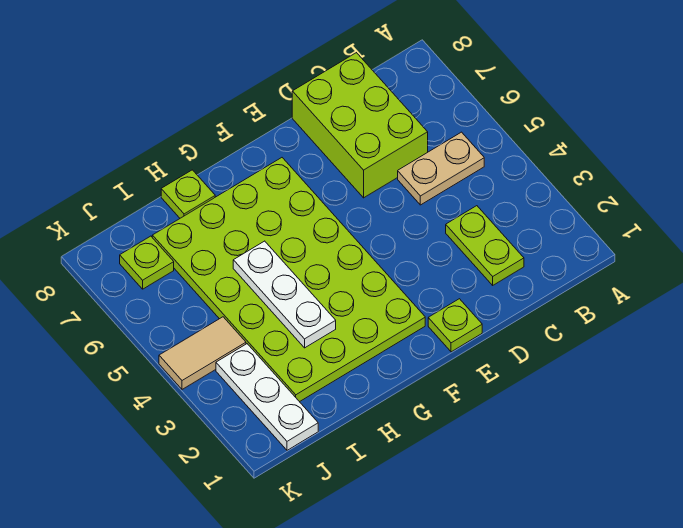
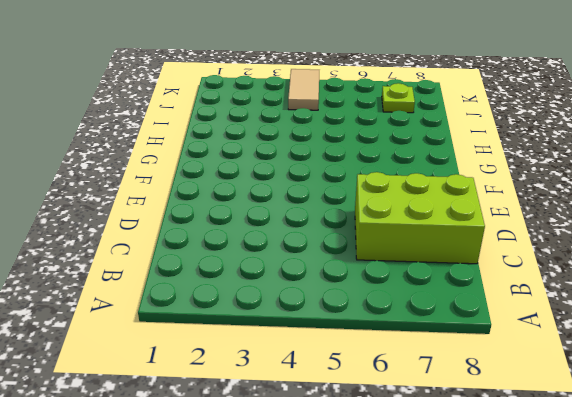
none -> tan plate B5:C5 level 1
none -> lime plate C2:C3 level 1

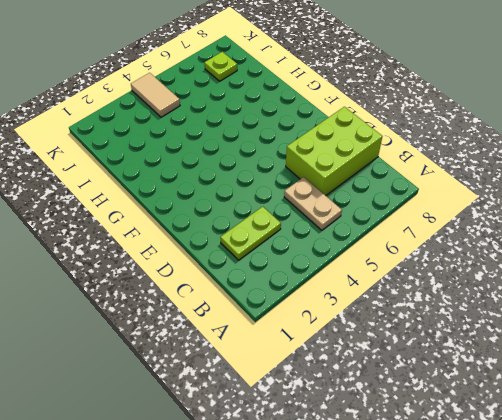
none -> lime plate E1 level 1
none -> lime plate F2:I7 level 1

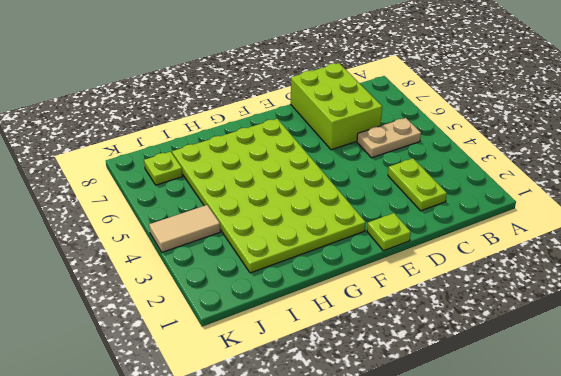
none -> lime plate H8 level 1
none -> white plate J1:J3 level 1

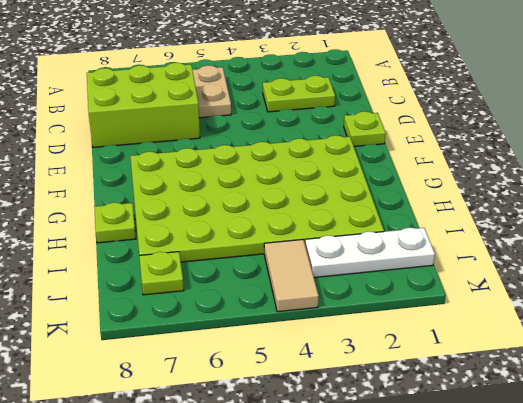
none -> white plate H3:H5 level 2

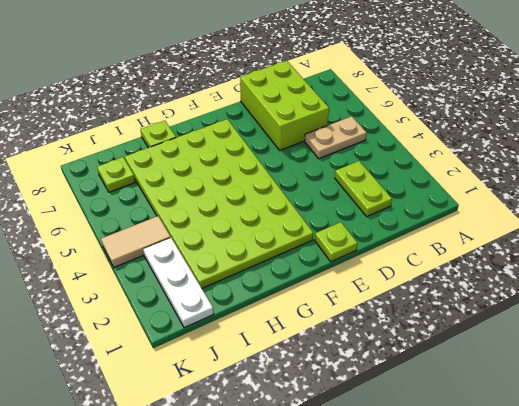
none -> white plate H3:H5 level 2

